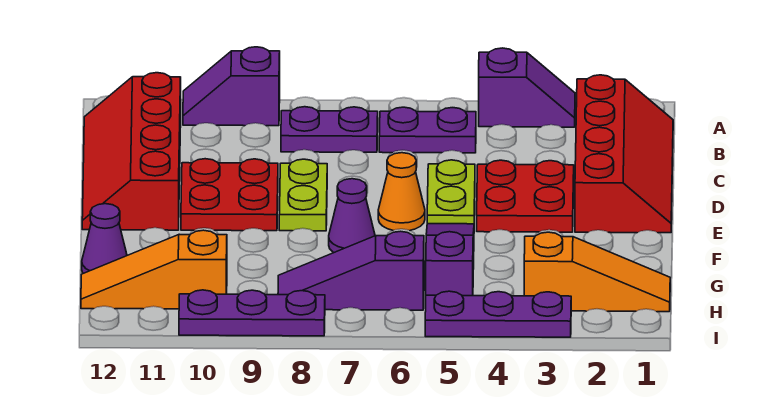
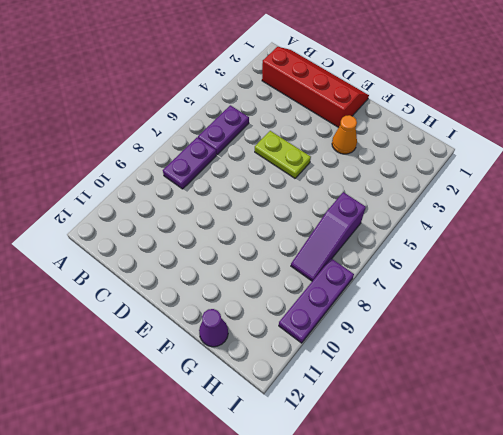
orange cone F3 level 1 -> orange cone E6 level 1
none -> purple slope A3:A4 level 1 top 4
none -> purple slope A9:A10 level 1 top 9
none -> red slope B11:E12 level 1 top 11

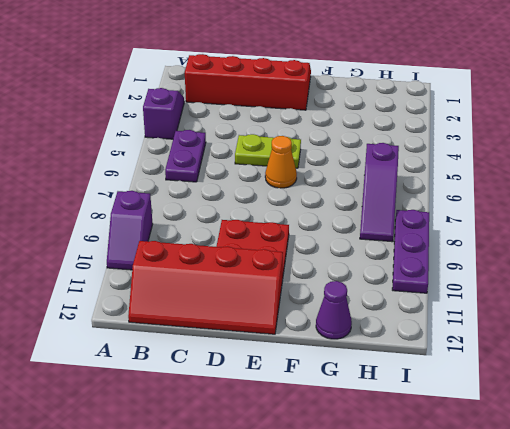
none -> purple plate B7:B8 level 1
none -> red plate D3:E4 level 1
none -> lime plate D8:E8 level 1

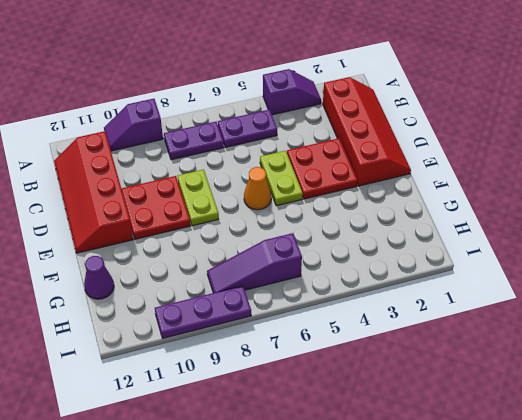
none -> purple slope F5:H5 level 1 top H
none -> purple cone F7 level 1
none -> orange slope H1:H3 level 1 top 3

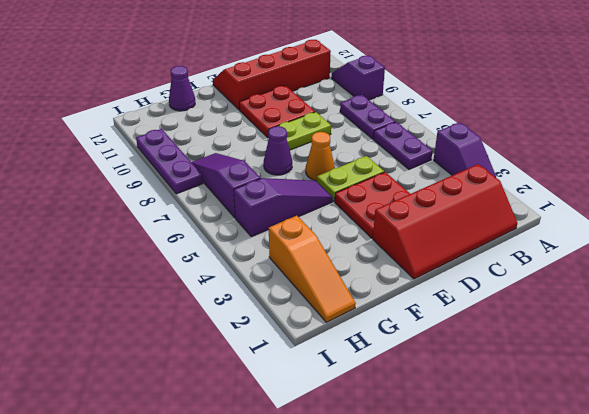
none -> orange slope H10:H12 level 1 top 10
none -> purple plate I3:I5 level 1

